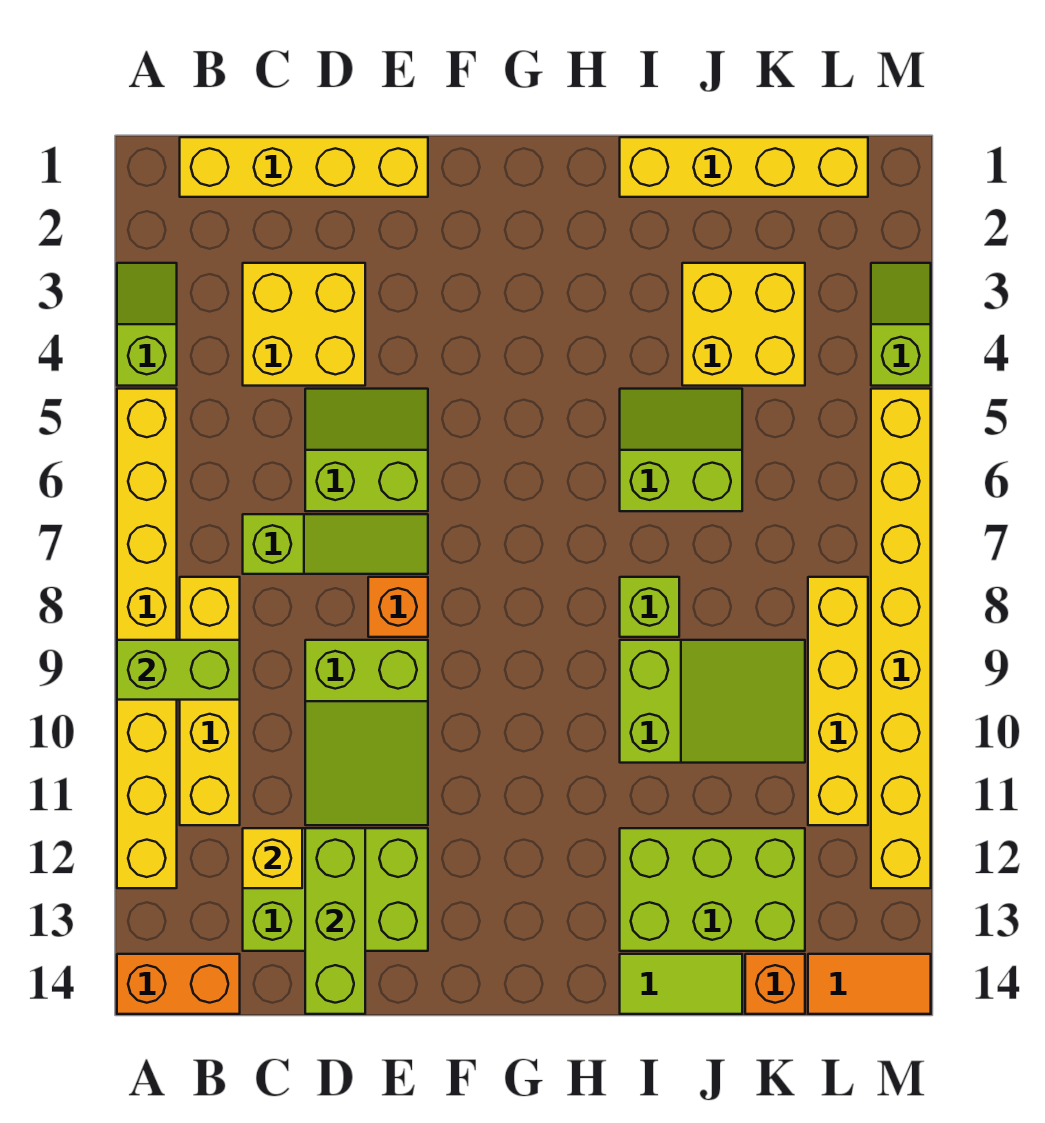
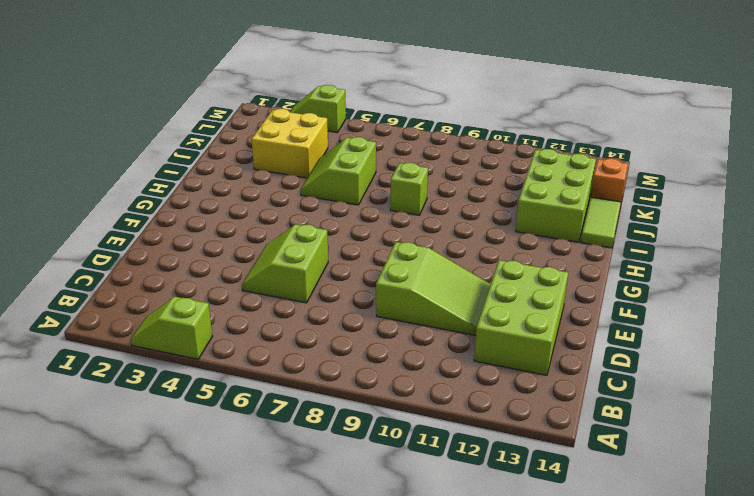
none -> yellow brick A5:A12 level 1
none -> orange brick A14:B14 level 1
none -> yellow brick B1:E1 level 1

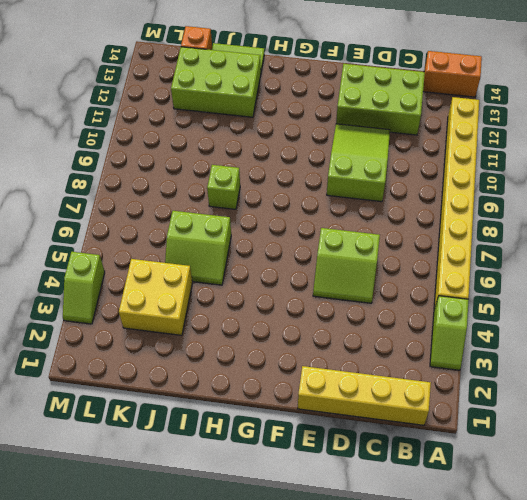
none -> yellow brick B8:B11 level 1
none -> yellow brick C3:D4 level 1
none -> lime slope C7:E7 level 1 top C

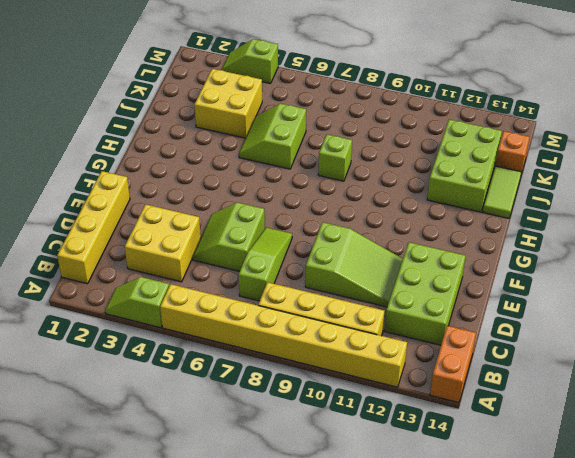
none -> orange brick E8 level 1
none -> yellow brick I1:L1 level 1
none -> lime slope I9:K10 level 1 top I

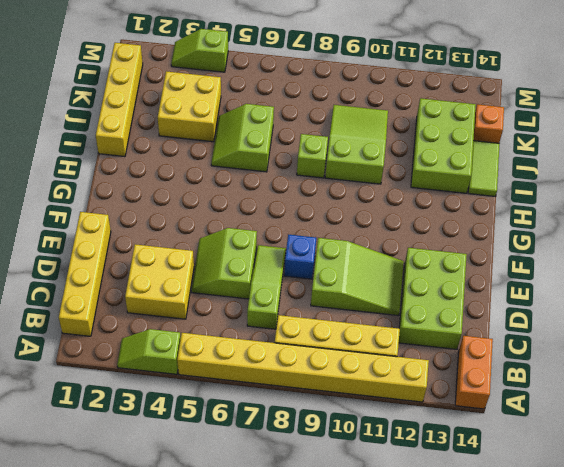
blue brick E8 level 1 -> orange brick E8 level 1
none -> yellow brick L8:L11 level 1
none -> orange tile L14:M14 level 1
none -> yellow brick M5:M12 level 1

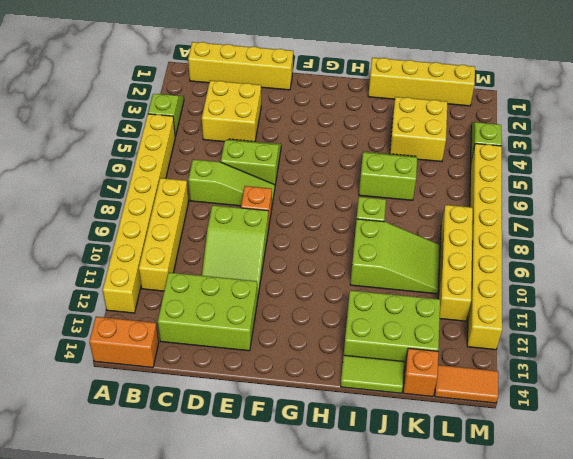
none -> lime brick A9:B9 level 2
none -> yellow brick C12 level 2
none -> lime brick D12:D14 level 2

